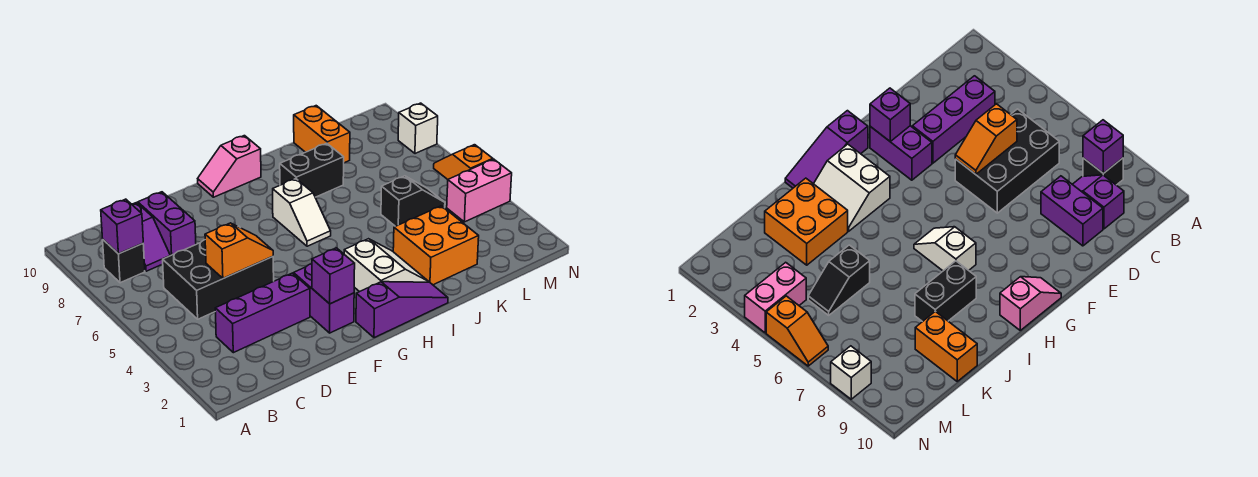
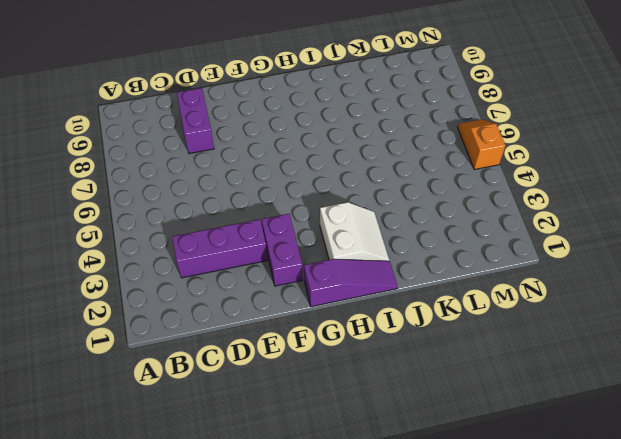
none -> black brick B8 level 1
none -> black brick C5:E6 level 1
none -> purple slope C8:C9 level 1 top 9

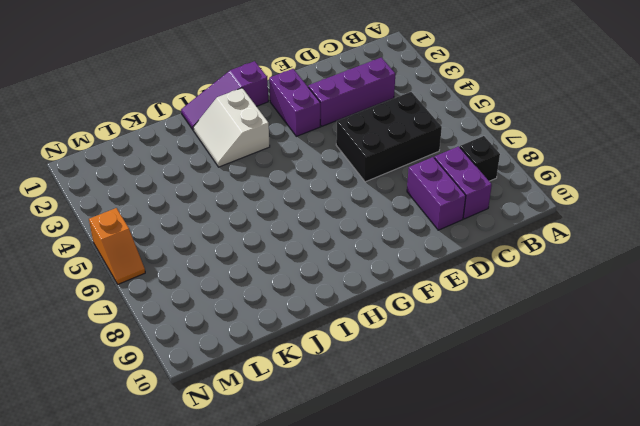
purple brick C8:C9 level 1 -> purple slope C8:C9 level 1 top 9
none -> pink slope G10:H10 level 1 top H
none -> white slope H6:H7 level 1 top 7
none -> black brick I8:J8 level 1

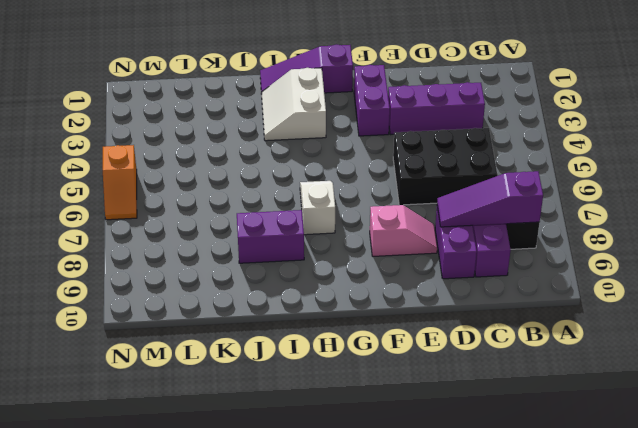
purple slope B8:D8 level 2 top B -> purple brick B8 level 2
pink slope E8:F8 level 1 top F -> pink slope G10:H10 level 1 top H
purple brick I8:J8 level 1 -> black brick I8:J8 level 1
none -> orange brick J2:K3 level 1
none -> black slope K5:L5 level 1 top K
none -> orange brick K9:K10 level 1

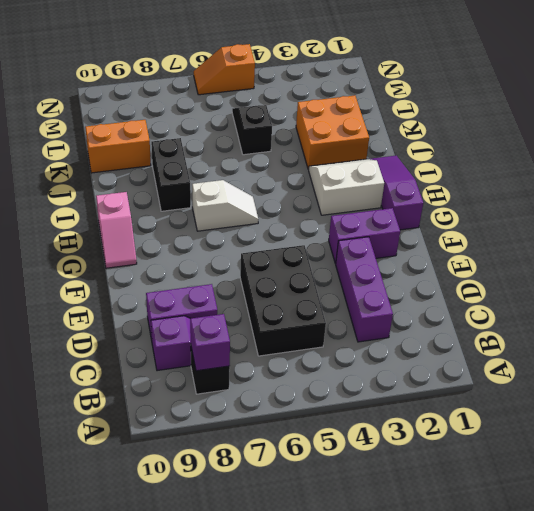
none -> pink brick M4:N4 level 1
none -> white brick N8 level 1
none -> orange slope D5:E5 level 2 top D

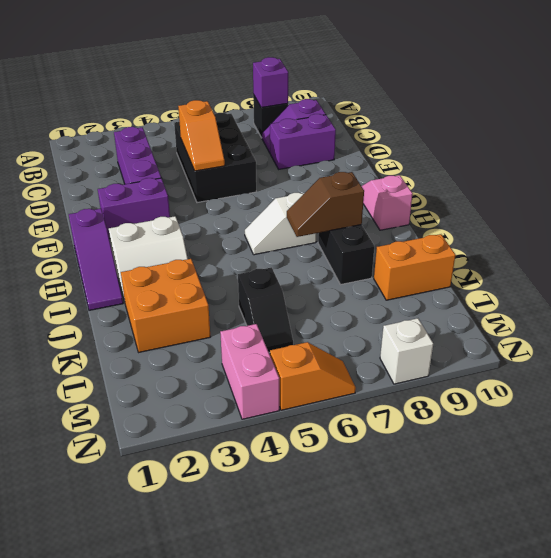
brown slope I7:I8 level 2 top 8 -> none
none -> purple brick F2 level 2

